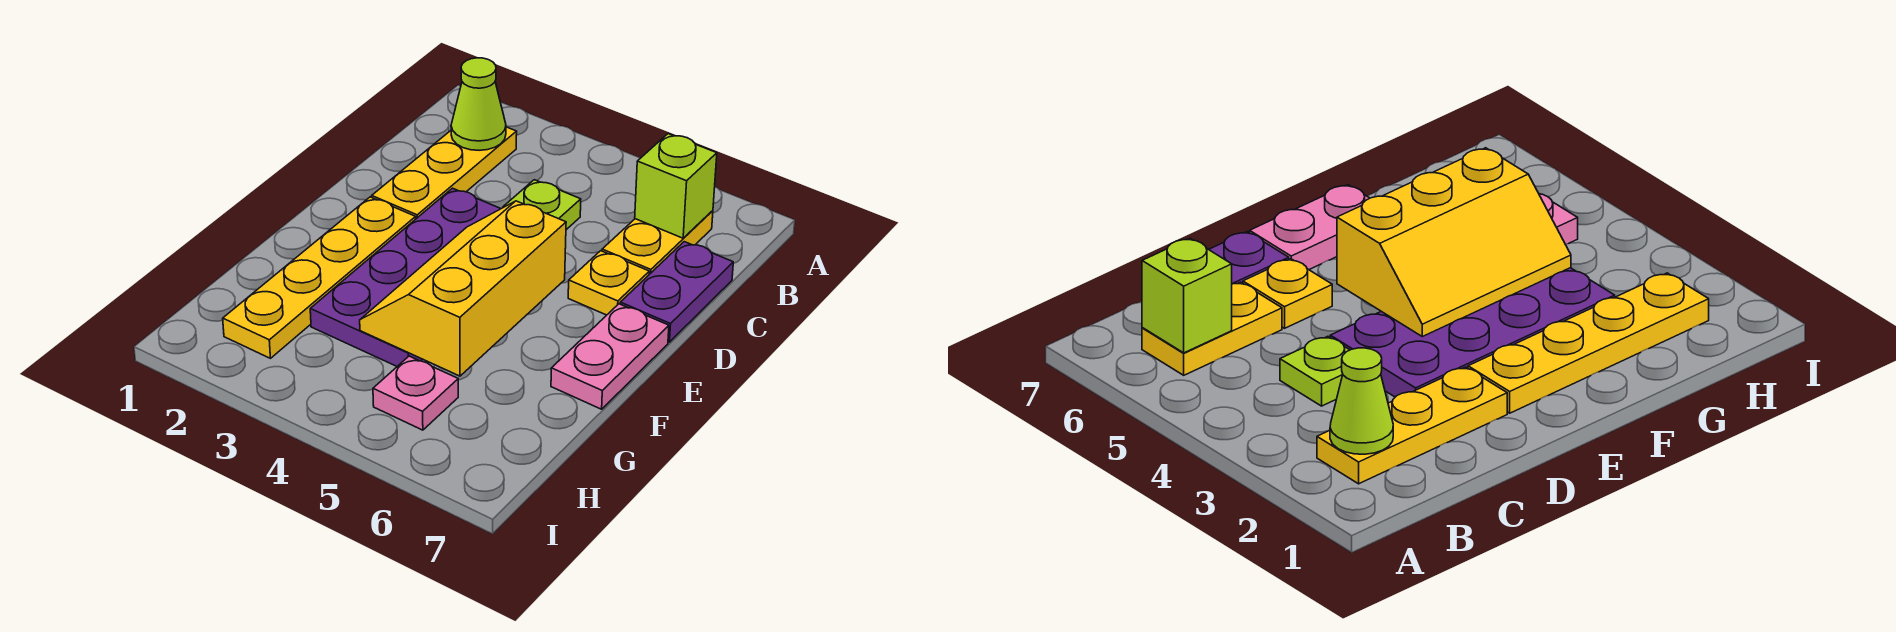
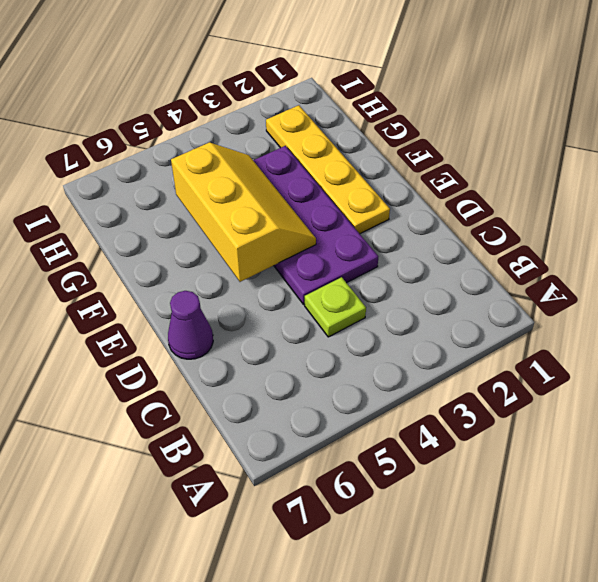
purple cone D7 level 1 -> purple plate C7:D7 level 1
none -> yellow plate B2:D2 level 1
none -> yellow plate B6:C6 level 1
none -> yellow plate D6 level 1

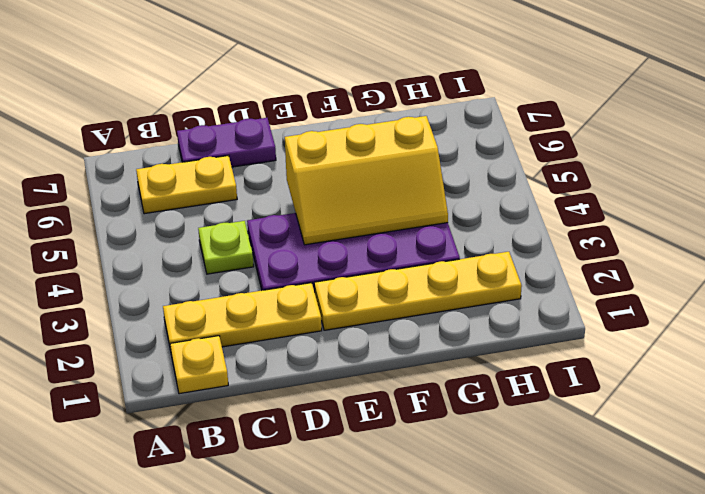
yellow plate B1 level 1 -> yellow plate D6 level 1
none -> pink plate E7:F7 level 1
none -> pink plate H5 level 1
none -> lime cone B2 level 2

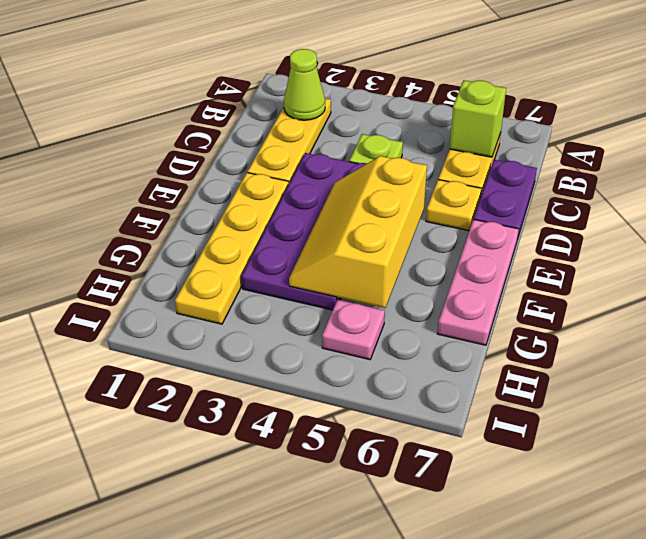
pink plate E7:G7 level 1 -> pink plate E7:F7 level 1

